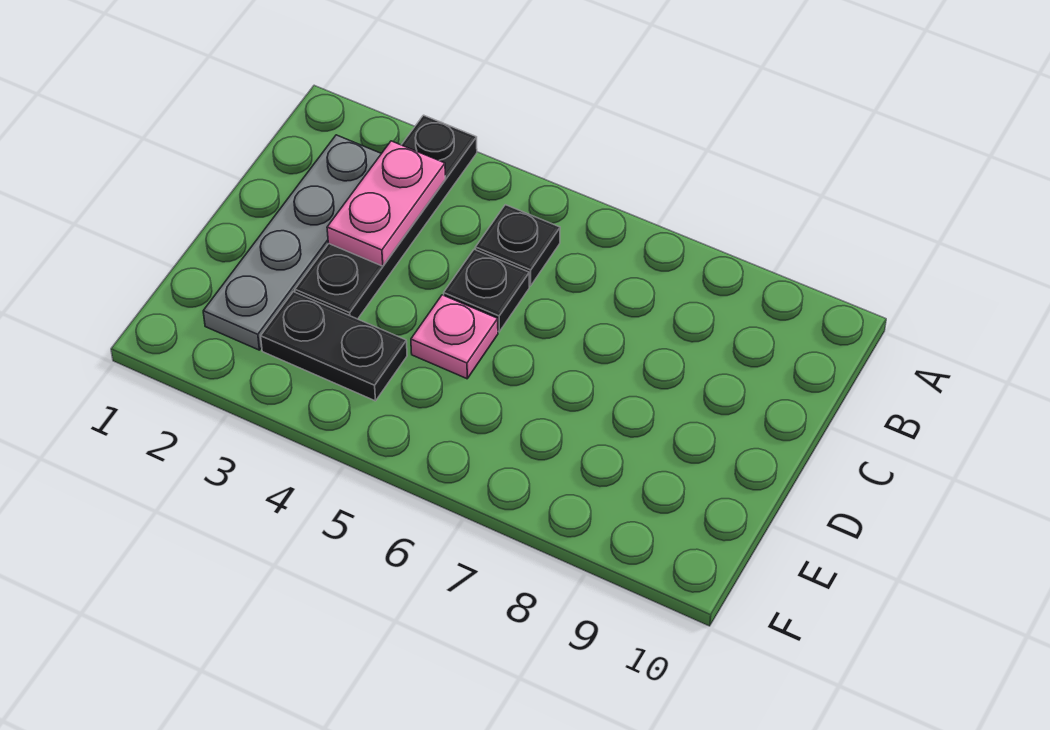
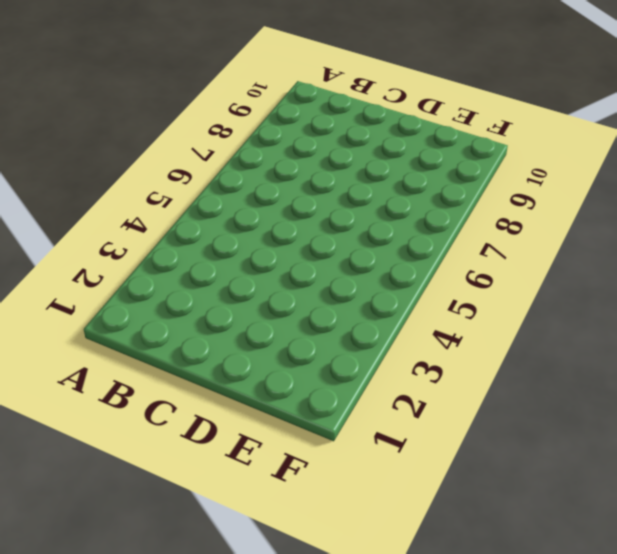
none -> black plate A3:D3 level 1
none -> grey plate B2:E2 level 1

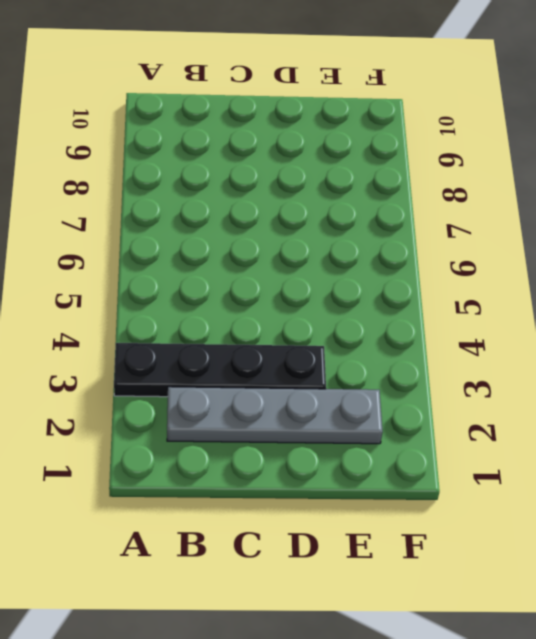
none -> black plate B5 level 1
none -> black plate C5 level 1

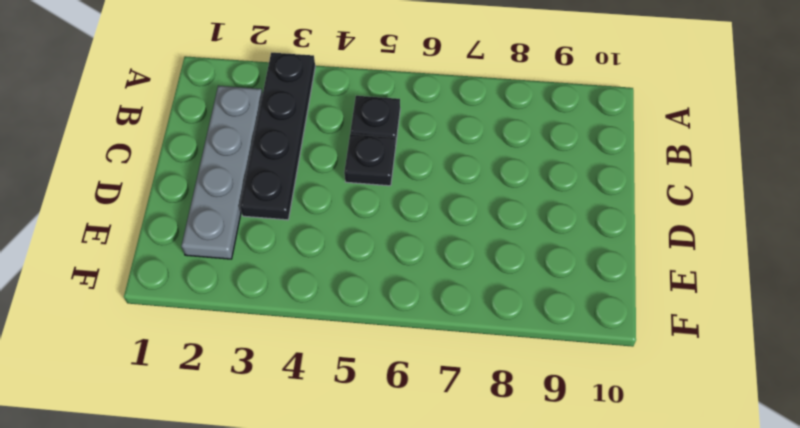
none -> pink plate D5 level 1
none -> black plate E3:E4 level 1

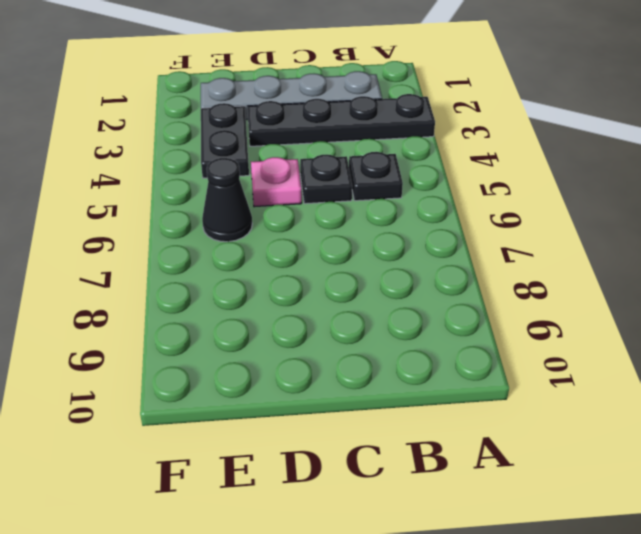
black cone E6 level 1 -> none
none -> pink plate B3:C3 level 2

